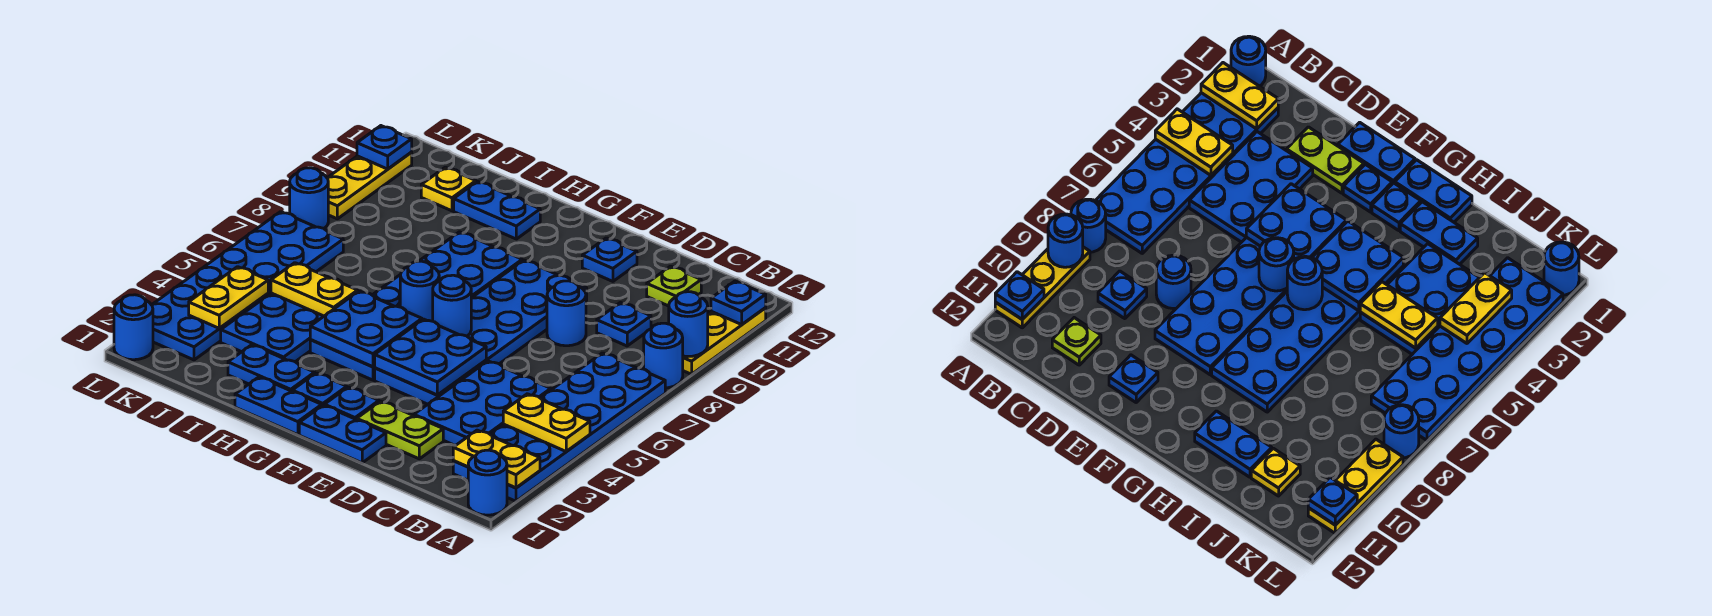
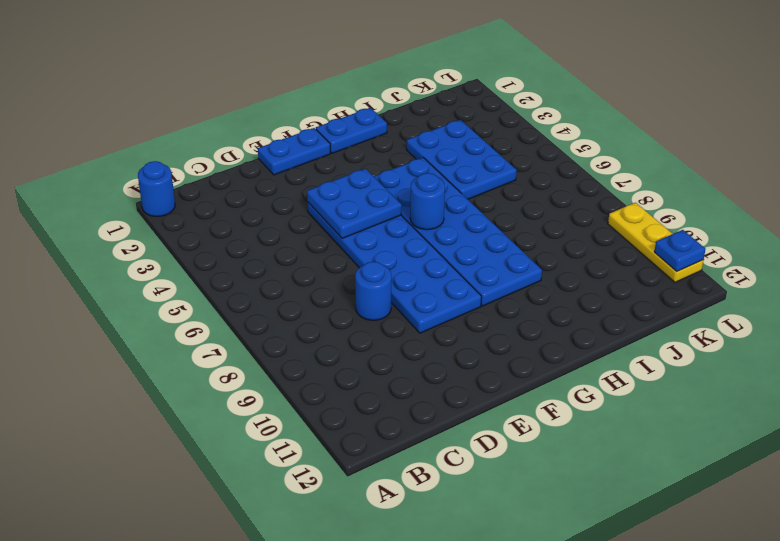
none -> blue plate A2:B7 level 1
none -> blue round brick A8 level 1
none -> yellow plate A9:A11 level 1
none -> blue plate C3:D5 level 1

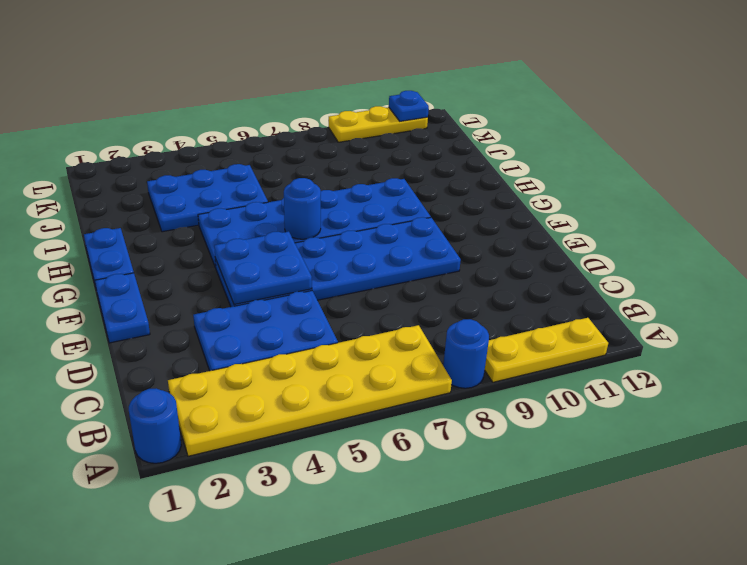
yellow plate A2:B7 level 1 -> blue plate A2:B7 level 1
none -> blue plate C9 level 1
none -> lime plate C11 level 1
none -> lime plate D2:E2 level 1
none -> blue round brick D8 level 1

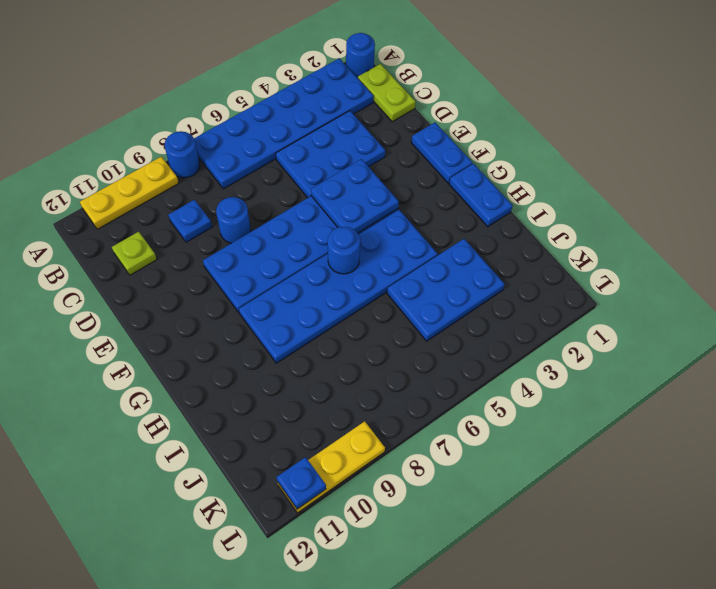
lime plate B1:C1 level 1 -> lime plate D2:E2 level 1
none -> blue plate E11 level 1
none -> blue plate F2 level 1
none -> blue plate G2 level 1
none -> blue plate H2:I2 level 1

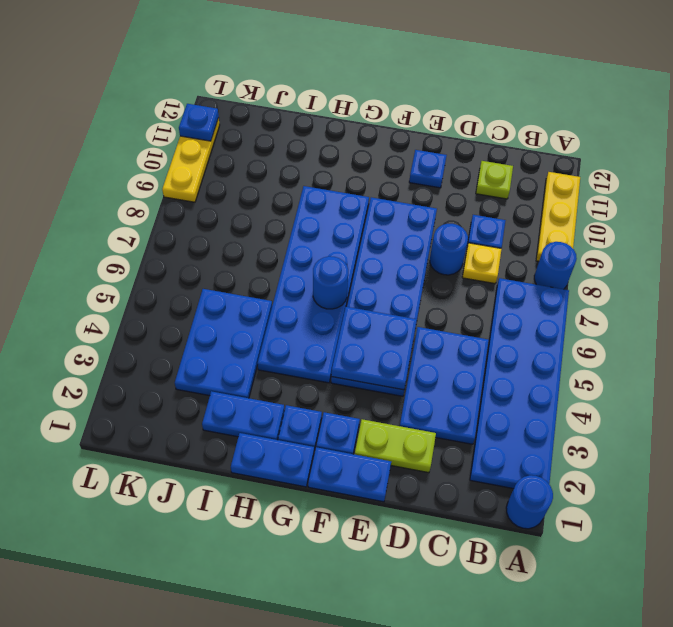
yellow plate C8 level 1 -> yellow plate J11 level 1
none -> blue plate H11:I11 level 1
none -> blue plate K2:L7 level 1
none -> blue round brick L1 level 1
none -> blue round brick L8 level 1

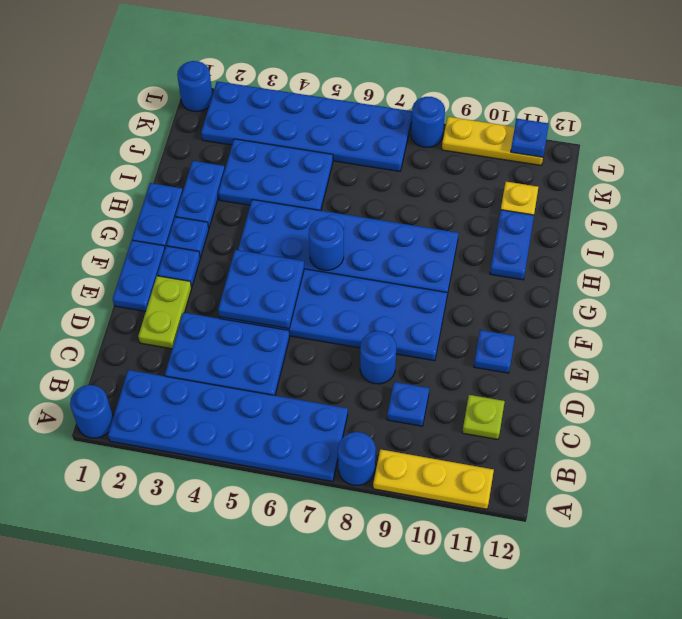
none -> yellow plate A2:B2 level 2
none -> yellow plate A4:B4 level 2
none -> blue round brick A9 level 2
none -> blue plate A11 level 2

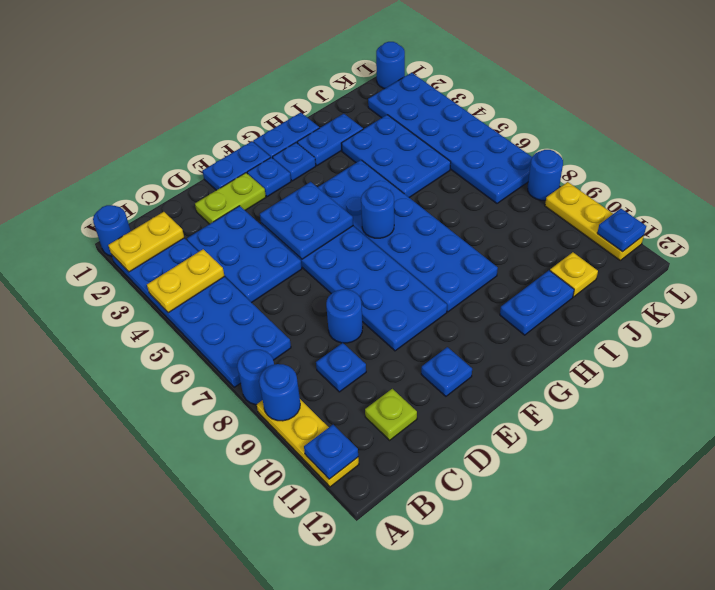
none -> blue round brick F6 level 2
none -> blue plate G4:H5 level 2
none -> yellow plate I5:J5 level 2
none -> yellow plate K3:K4 level 2

